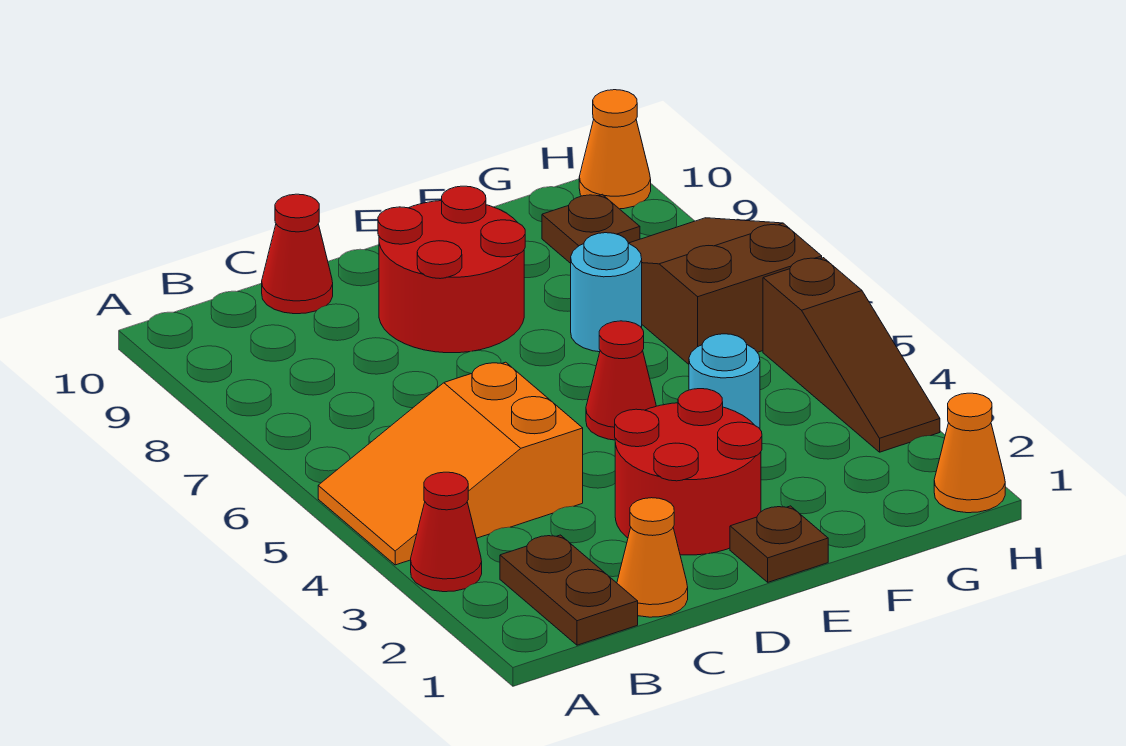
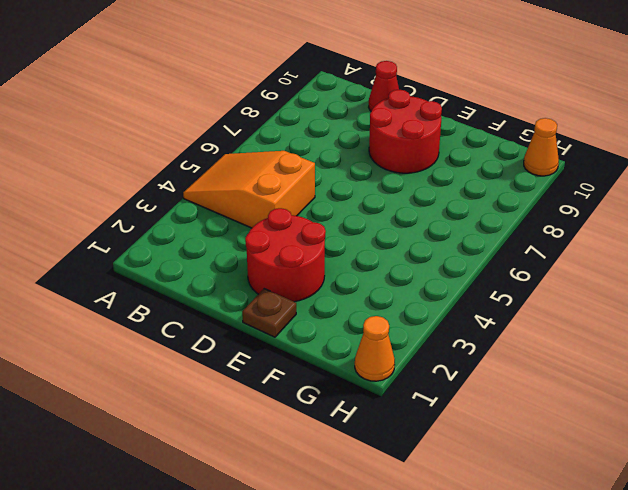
none -> red cone A3 level 1
none -> brown plate B1:B2 level 1
none -> orange cone C1 level 1

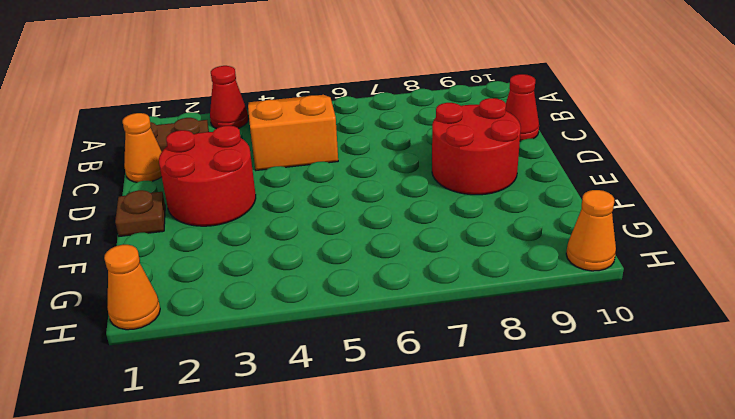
none -> red cone E5 level 1
none -> cyan round brick F4 level 1
none -> cyan round brick F7 level 1

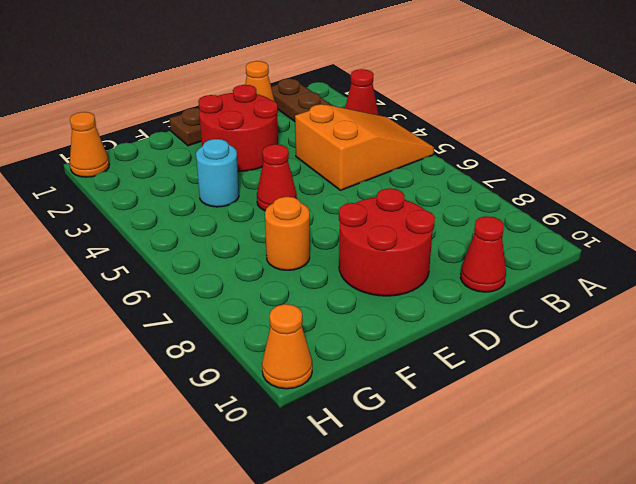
orange round brick F7 level 1 -> cyan round brick F7 level 1
none -> brown slope G6:H8 level 1 top 6
none -> brown plate G9 level 1
none -> brown slope H3:H5 level 1 top 5

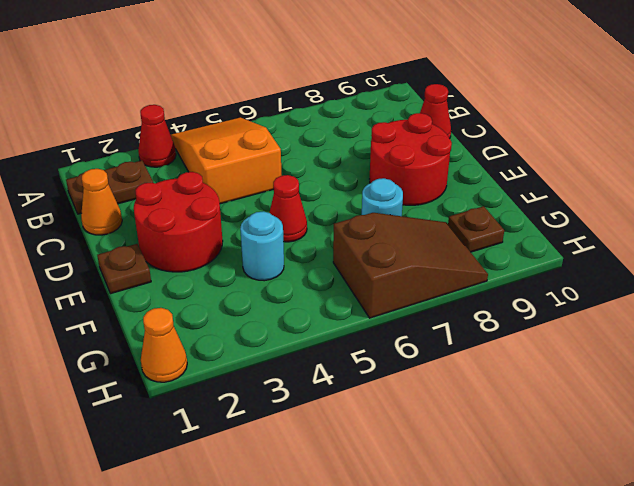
none -> brown slope H3:H5 level 1 top 5
none -> orange cone H10 level 1

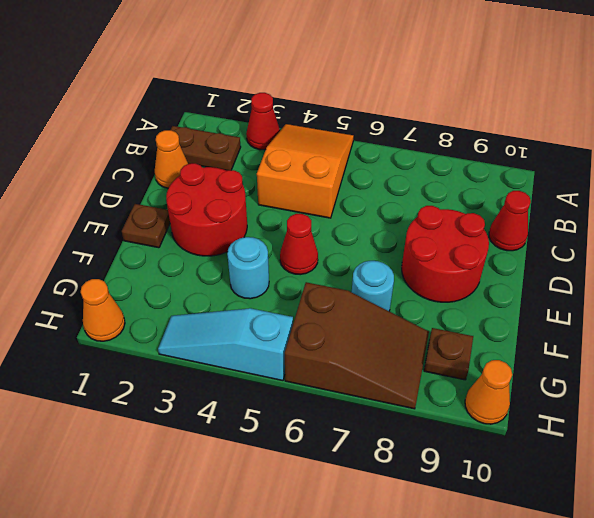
cyan slope H3:H5 level 1 top 5 -> brown slope H3:H5 level 1 top 5

